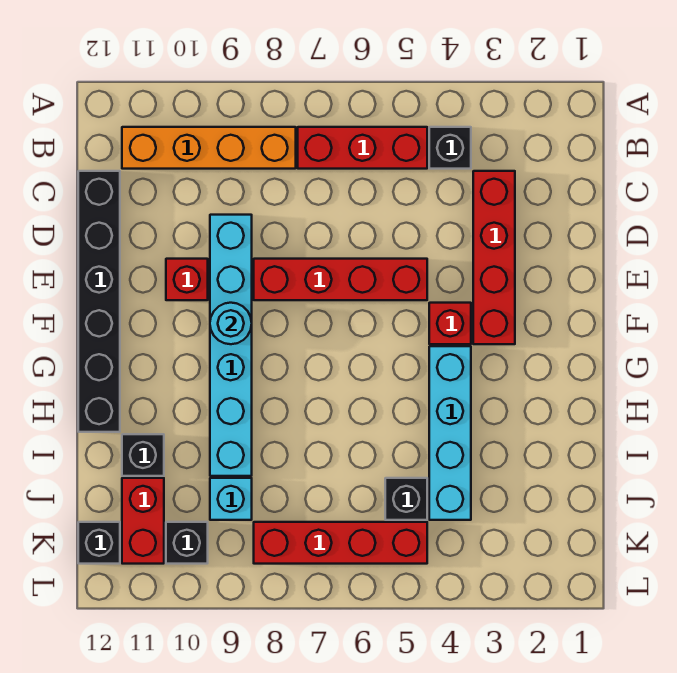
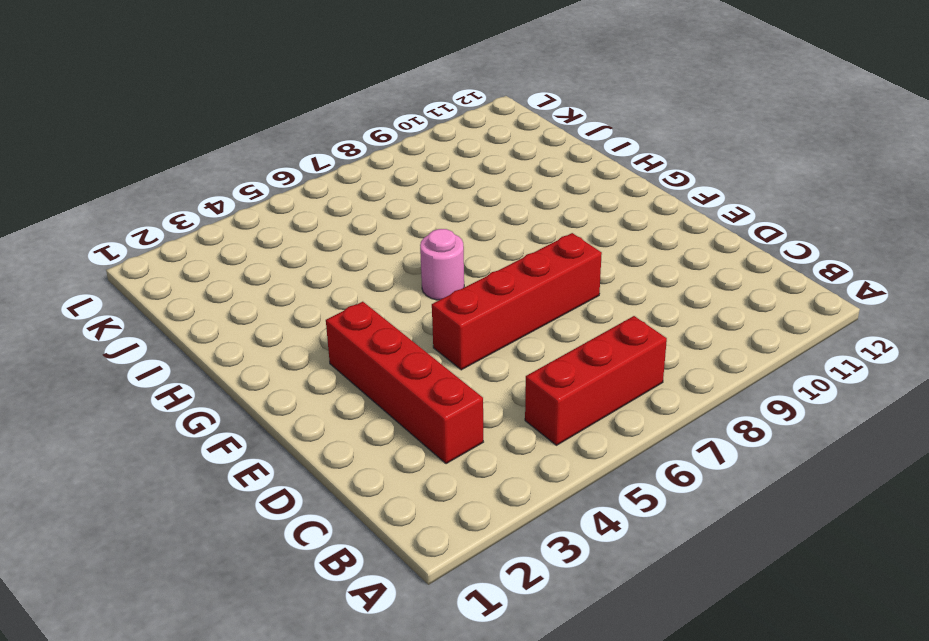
pink round brick G6 level 1 -> none
none -> black brick B4 level 1
none -> orange brick B8:B11 level 1
none -> black brick C12:H12 level 1

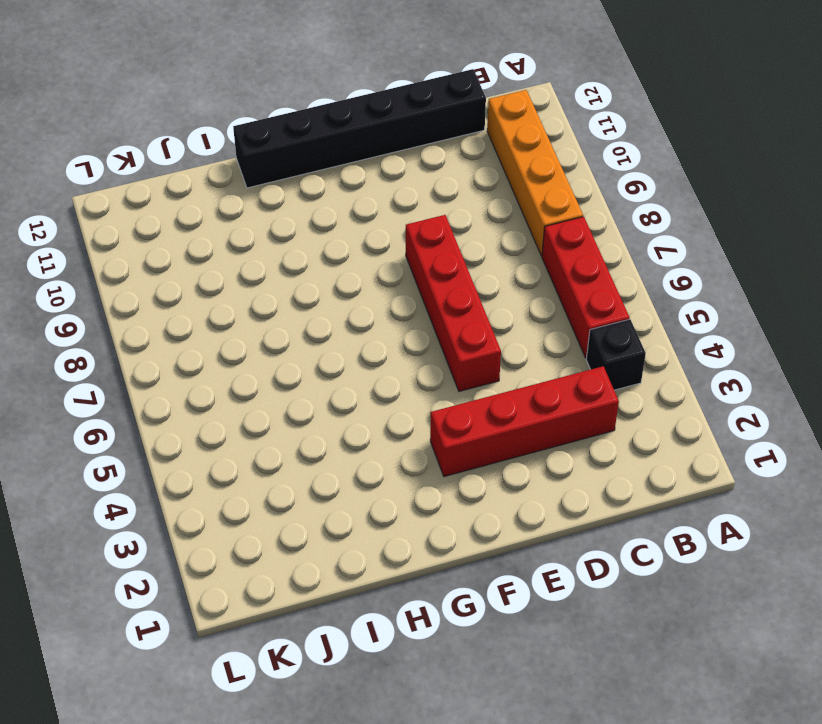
none -> cyan brick D9:I9 level 1
none -> red brick E10 level 1
none -> red brick F4 level 1

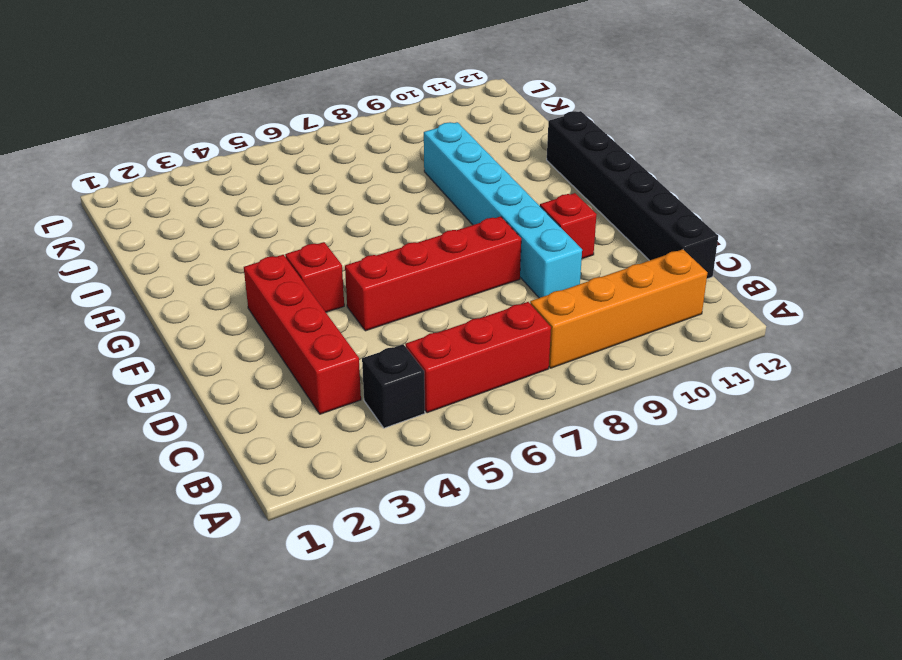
none -> cyan brick G4:J4 level 1
none -> black brick I11 level 1
none -> black brick J5 level 1

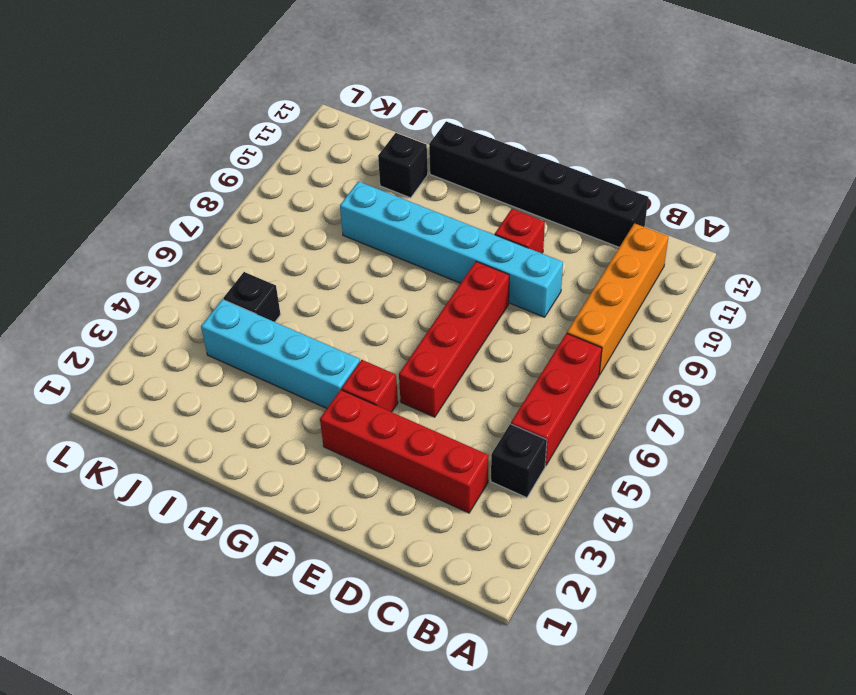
none -> cyan brick J9 level 1
none -> red brick J11:K11 level 1
none -> red brick K5:K8 level 1

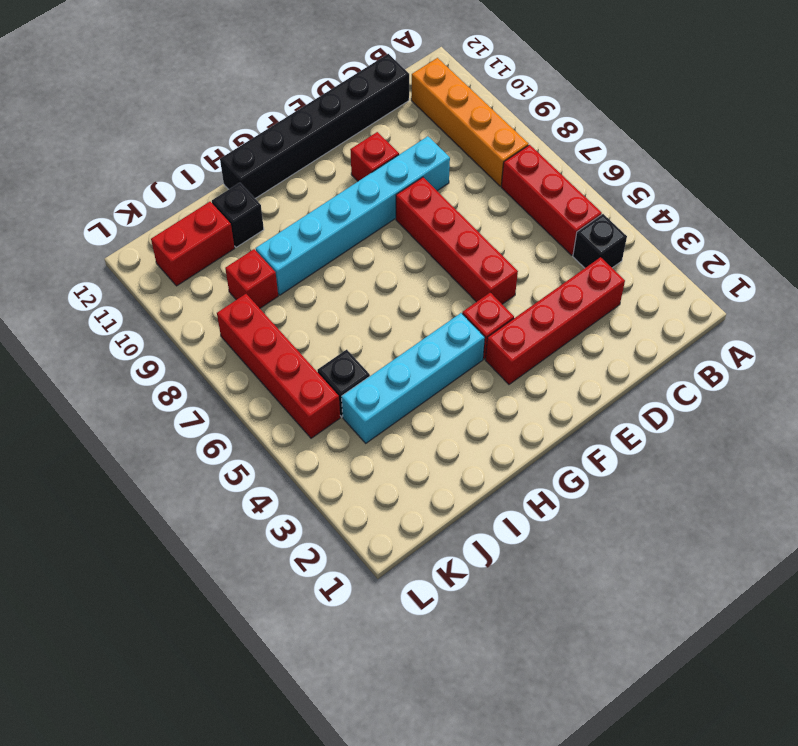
red brick J9 level 1 -> cyan brick J9 level 1
none -> black brick K10 level 1
none -> black brick K12 level 1
none -> cyan round brick F9 level 2

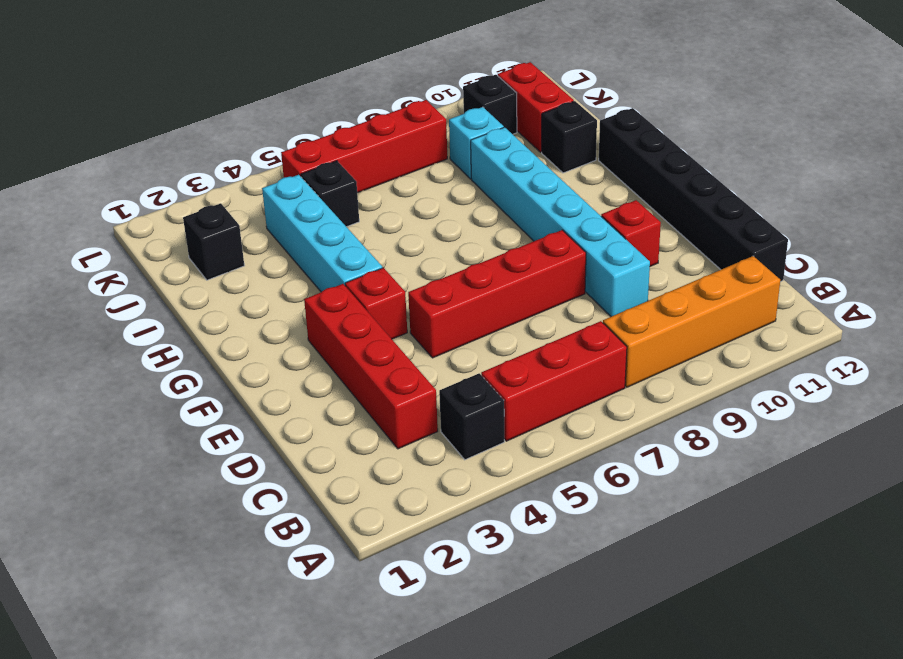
black brick J2 level 1 -> black brick K12 level 1
none -> cyan round brick F9 level 2

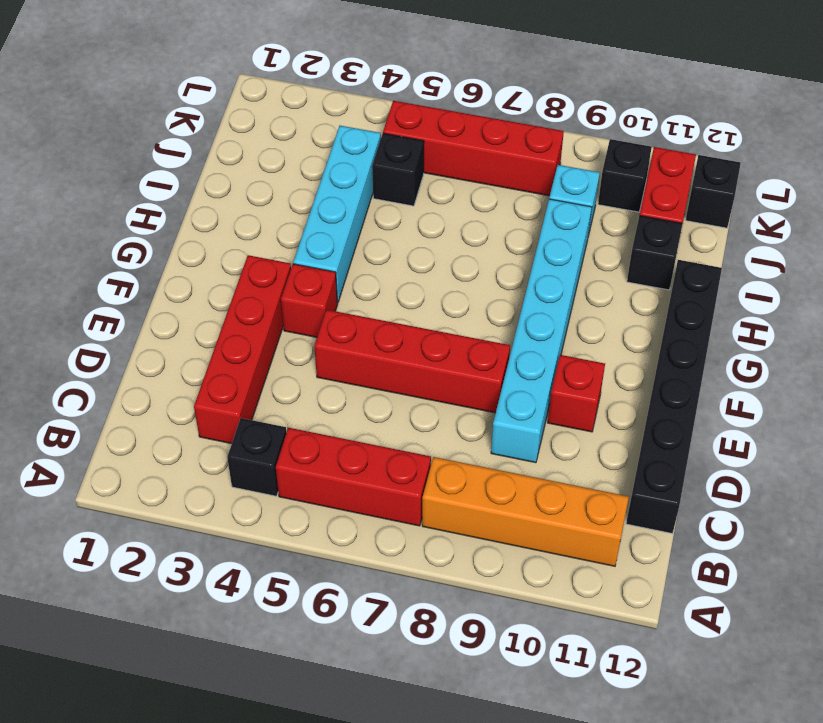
none -> cyan round brick F9 level 2

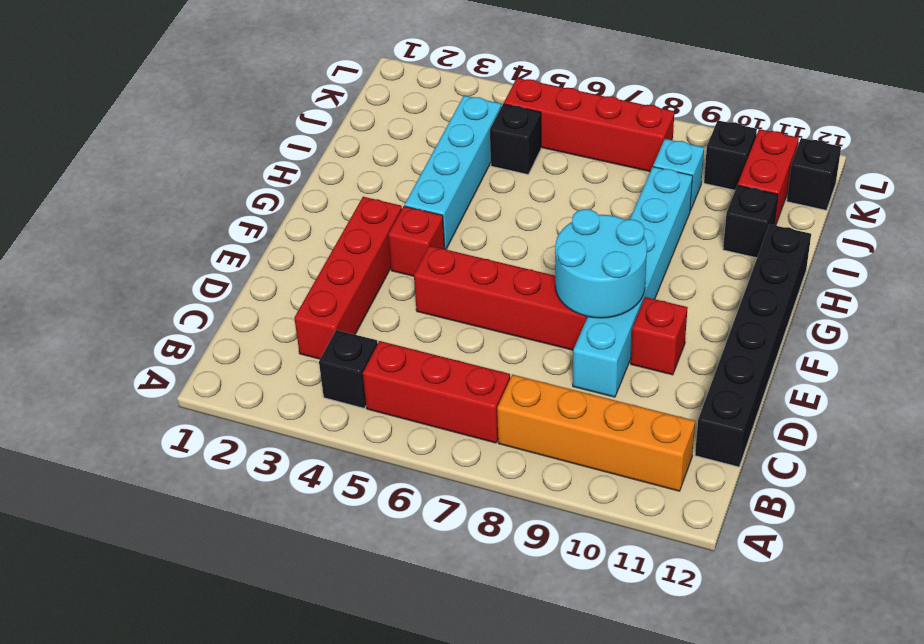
cyan round brick E8:F9 level 2 -> cyan round brick F9 level 2

